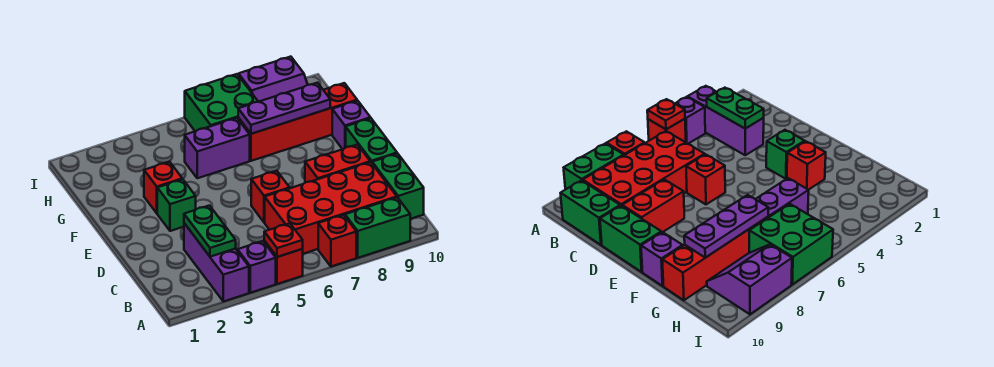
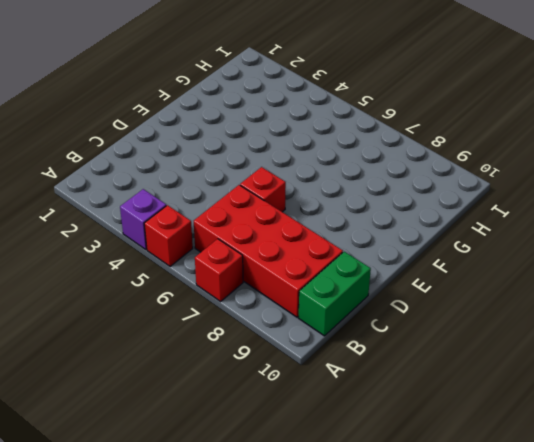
none -> purple brick A3:C3 level 1
none -> green brick A8:A9 level 1
none -> red brick D8:D9 level 1

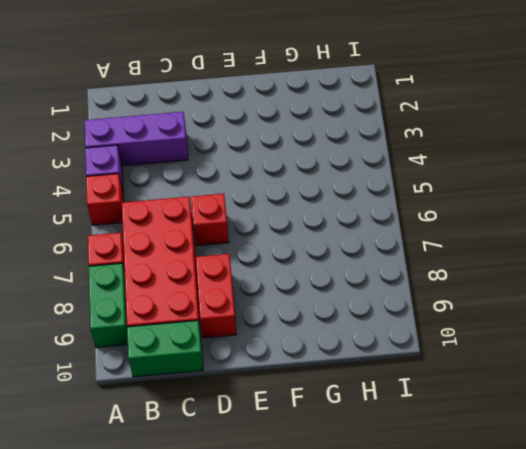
none -> green brick D10:E10 level 1
none -> green brick E3 level 1
none -> red brick F3 level 1

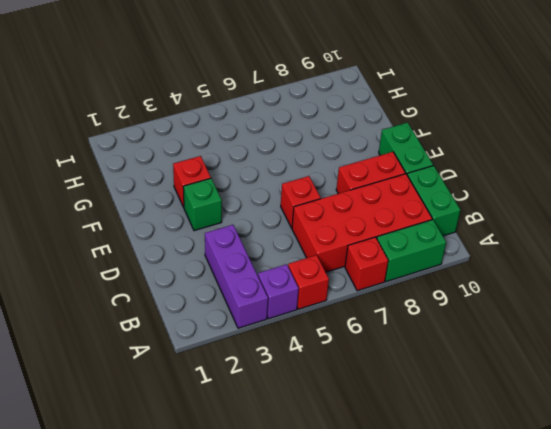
none -> purple brick F10 level 1
none -> purple brick G5:G6 level 1
none -> red brick G7:G10 level 1

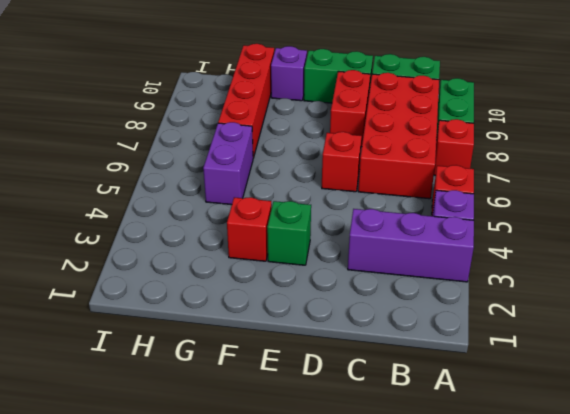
none -> green brick H6:I7 level 1
none -> purple slope H8:I9 level 1 top I
none -> red plate A5 level 2

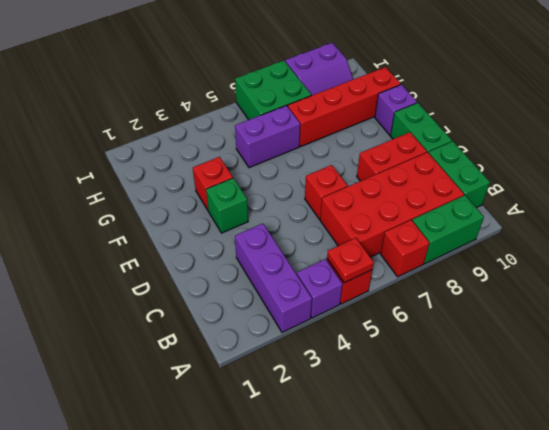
none -> green plate B3:C3 level 2
none -> purple plate G7:G9 level 2

